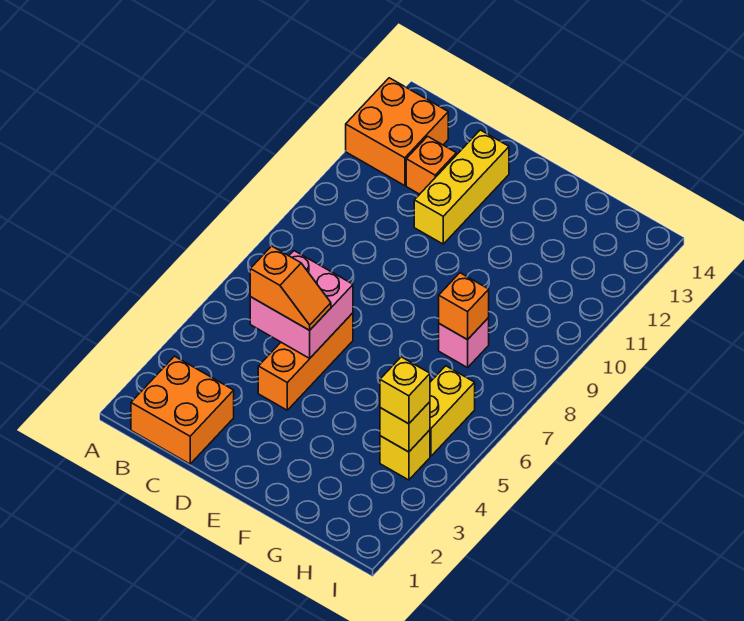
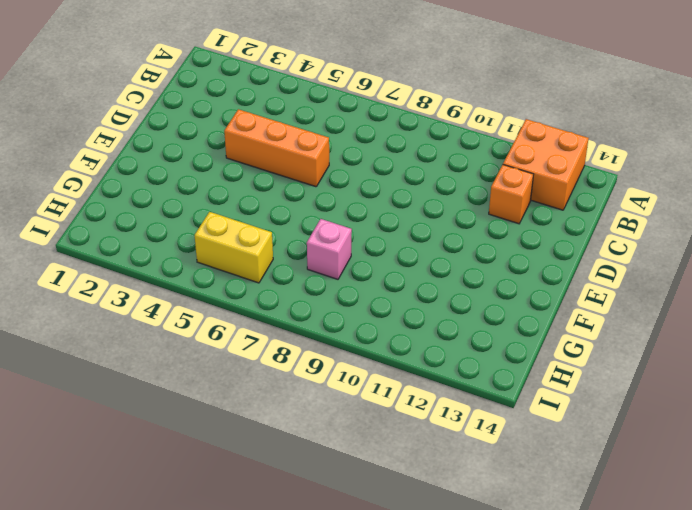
none -> orange brick B1:C2 level 1
none -> yellow brick D11:D13 level 1
none -> yellow brick H4 level 1

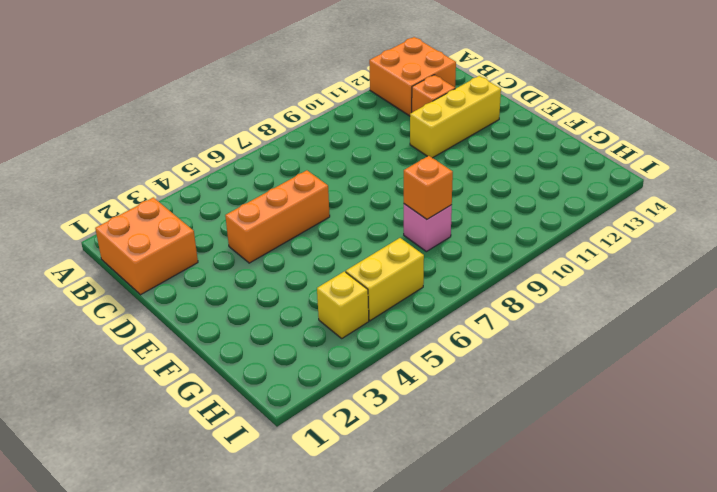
none -> pink brick C5:D6 level 2
none -> yellow brick H4 level 2
none -> orange slope C5:D5 level 3 top C

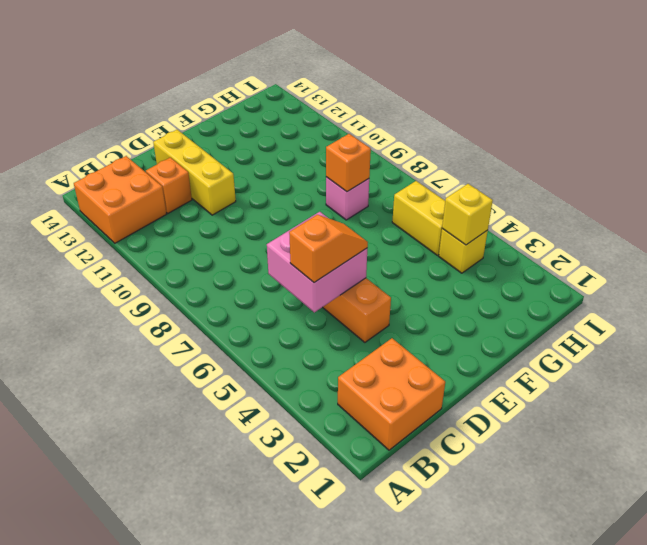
none -> yellow brick H4 level 3

